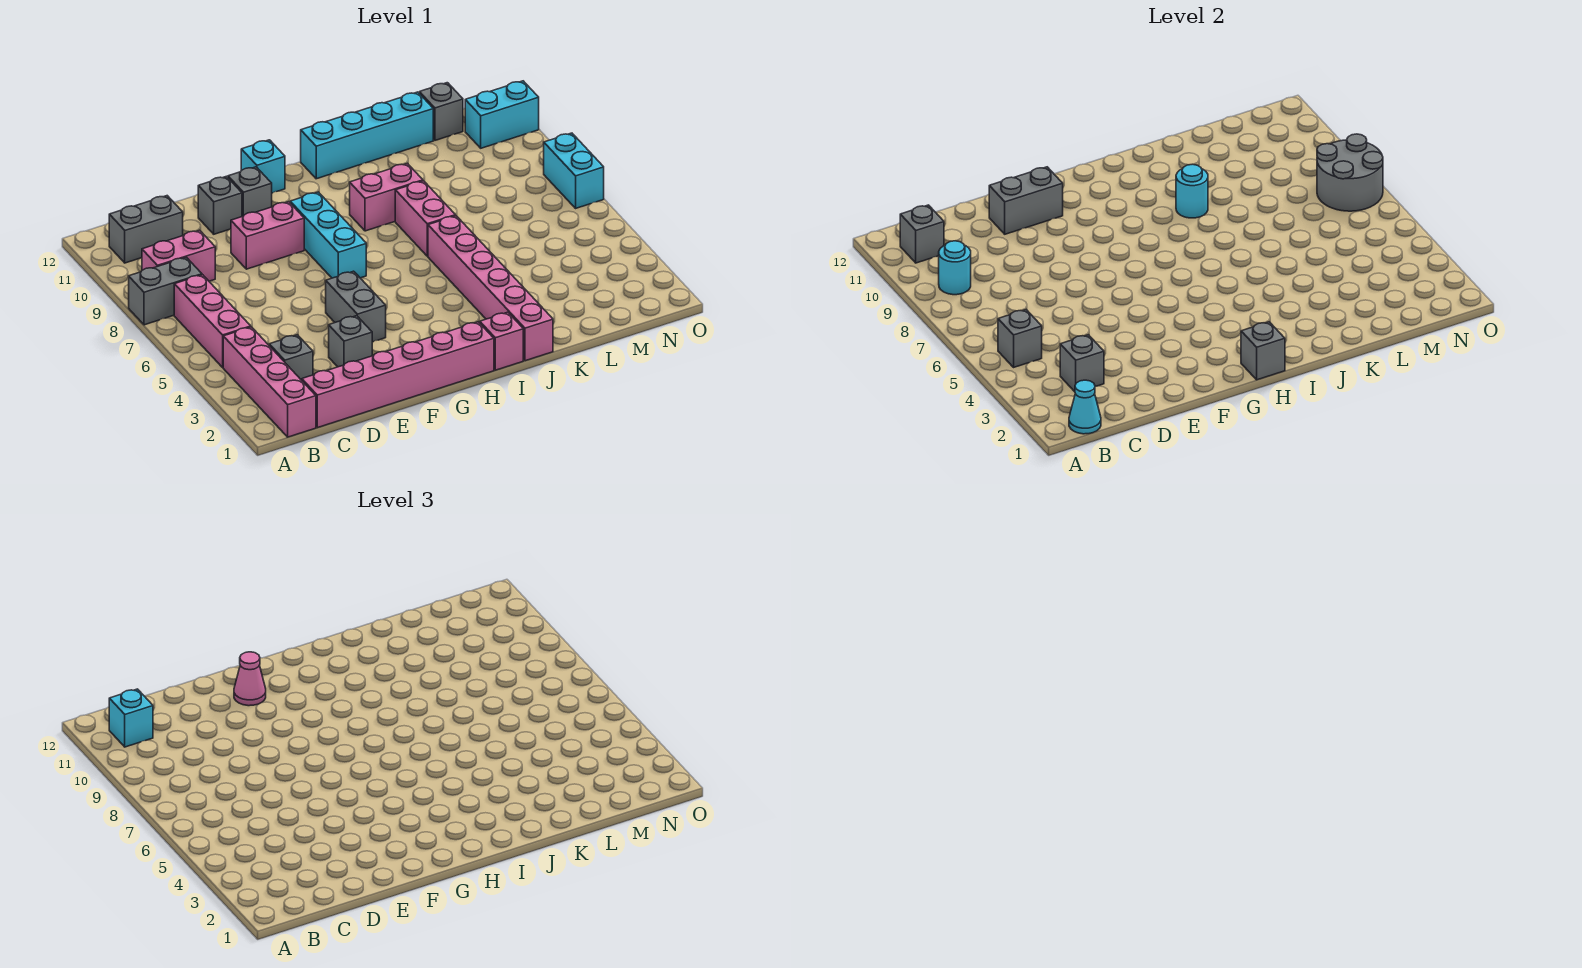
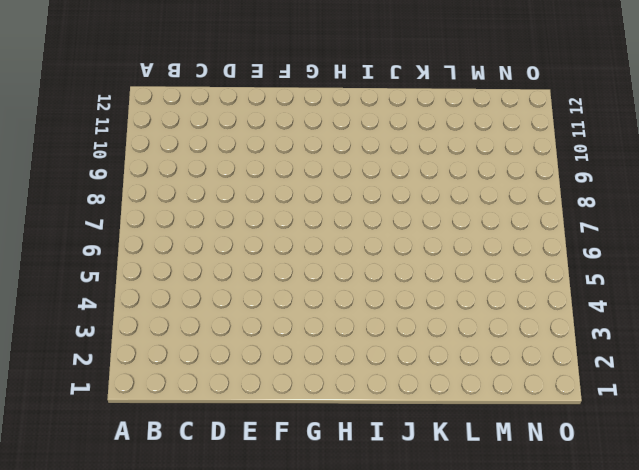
none -> grey brick A8:B8 level 1
none -> pink brick B1:B4 level 1
none -> pink brick B5:B7 level 1
none -> pink brick B9:C9 level 1

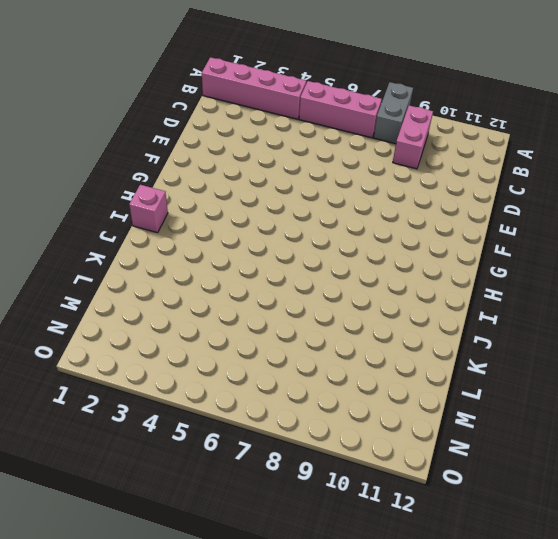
none -> grey brick B11:C11 level 1
none -> pink brick C1:H1 level 1
none -> grey brick C3 level 1
none -> grey brick E3 level 1

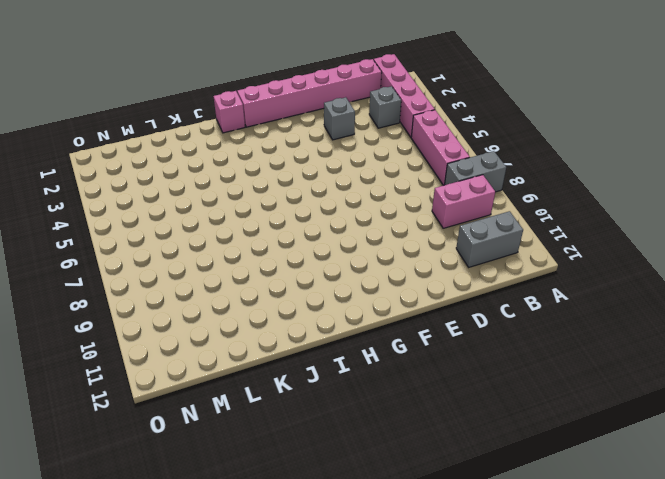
none -> pink brick E9:F9 level 1
none -> grey brick E11 level 1
none -> grey brick F4:F5 level 1
none -> grey brick F11 level 1

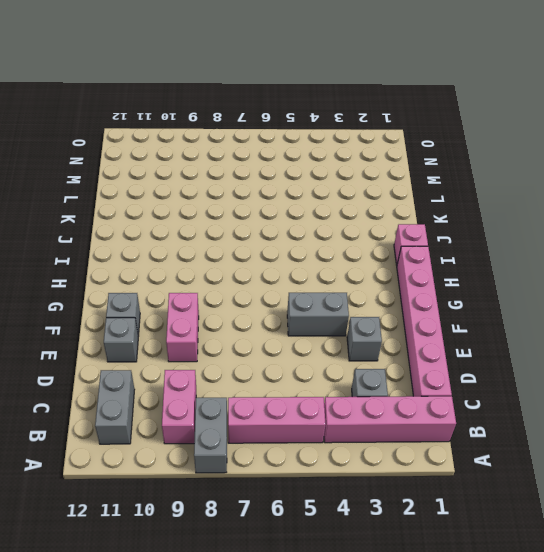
none -> cyan brick G7:G9 level 1
none -> cyan brick G12 level 1
none -> pink brick I9:J9 level 1
none -> cyan brick I12:L12 level 1

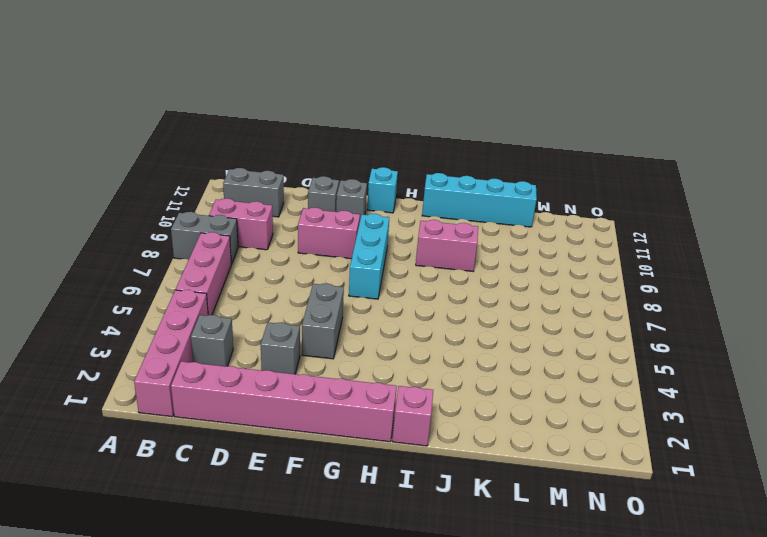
none -> pink brick J1:J6 level 1
none -> pink brick J7:J8 level 1
none -> grey brick M12 level 1
none -> cyan brick N11:O11 level 1

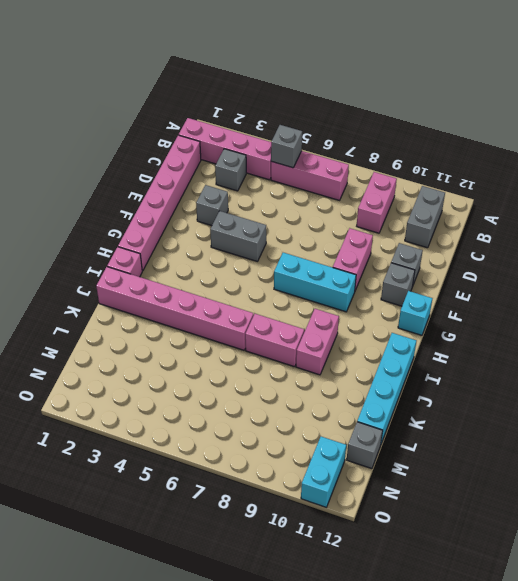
none -> grey brick A8:B8 level 1
none -> cyan brick O7:O8 level 1
none -> cyan cone B1 level 2
none -> cyan round brick B9 level 2

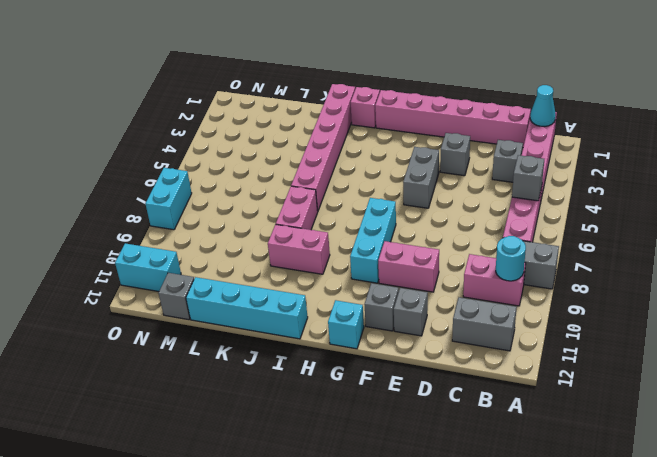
none -> grey brick B11 level 2
none -> grey brick C3 level 2
none -> grey brick E11:F11 level 2
none -> grey brick H1 level 2

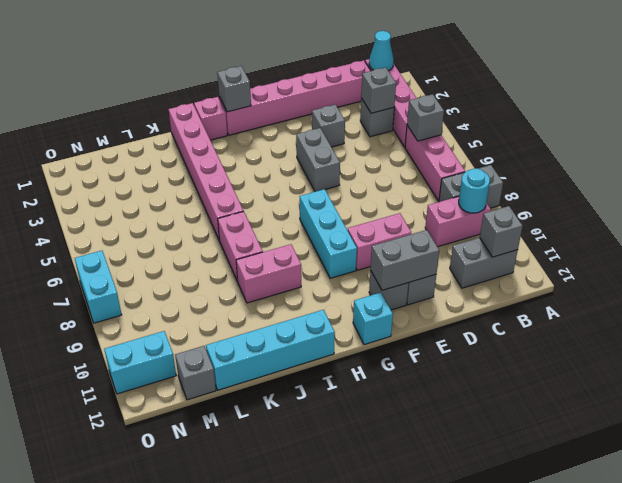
none -> cyan round brick J9 level 2
none -> grey round brick N7:O8 level 2
none -> cyan brick B11 level 3
none -> pink cone F11 level 3

